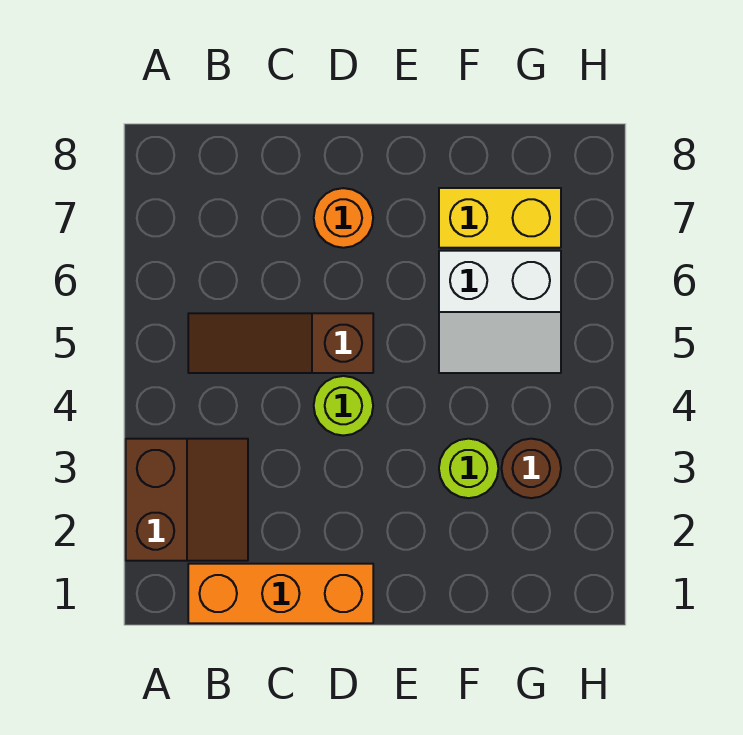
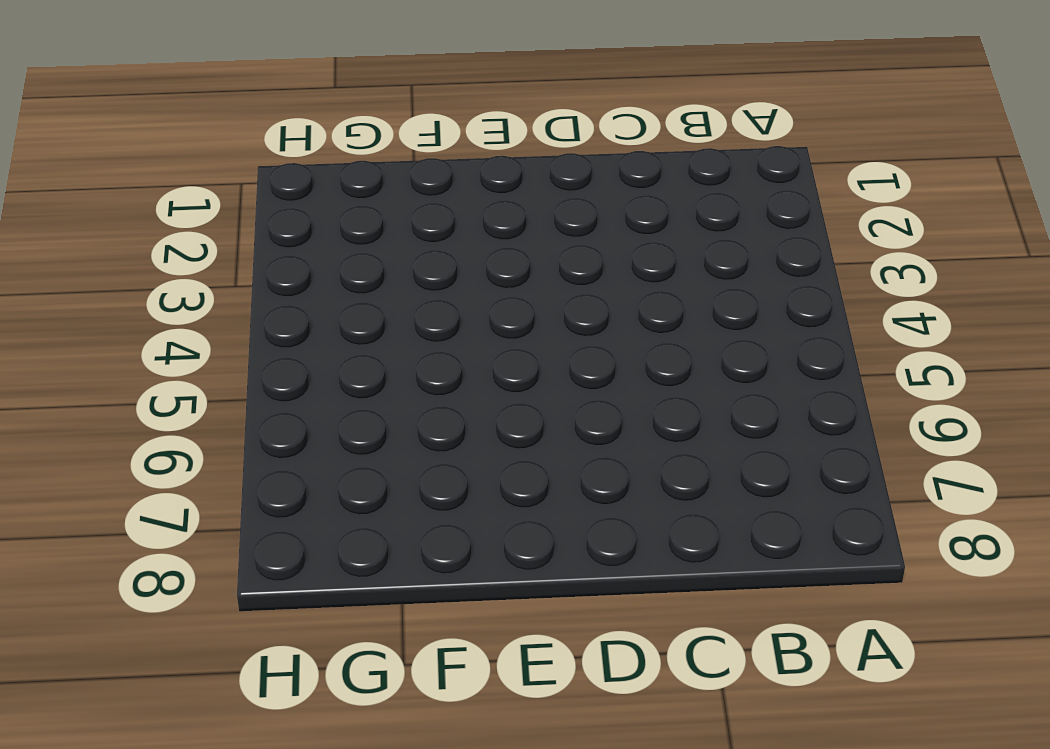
none -> brown slope A2:B3 level 1 top A
none -> orange brick B1:D1 level 1

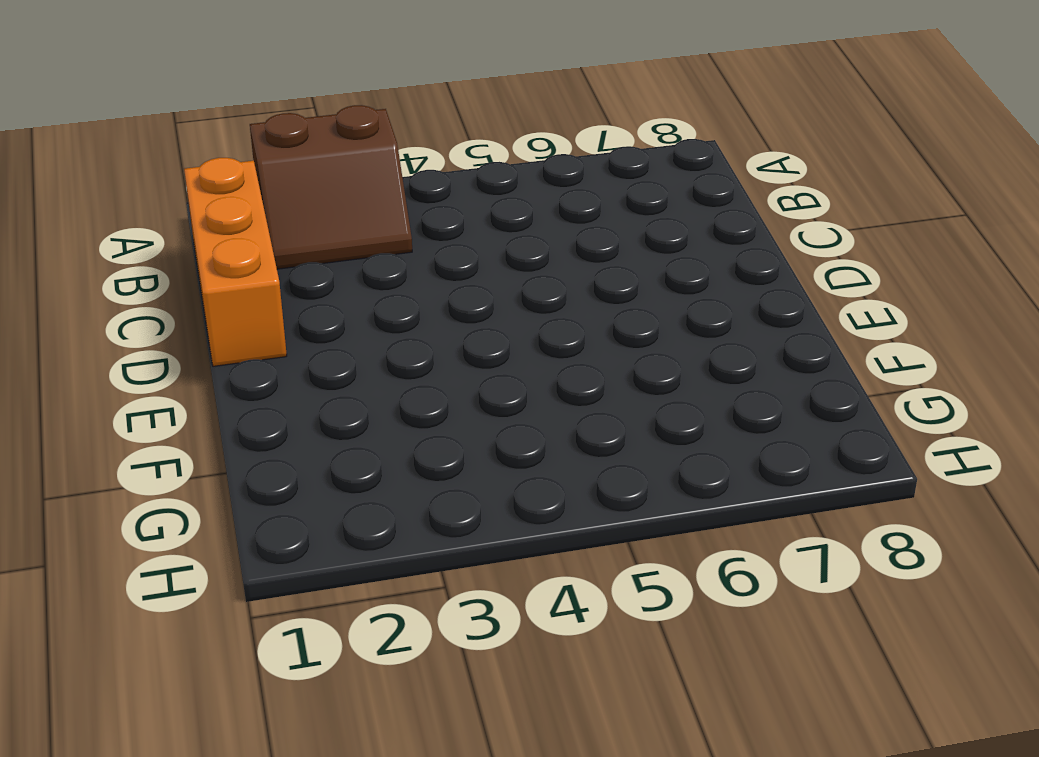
none -> brown slope B5:D5 level 1 top D
none -> lime round brick D4 level 1

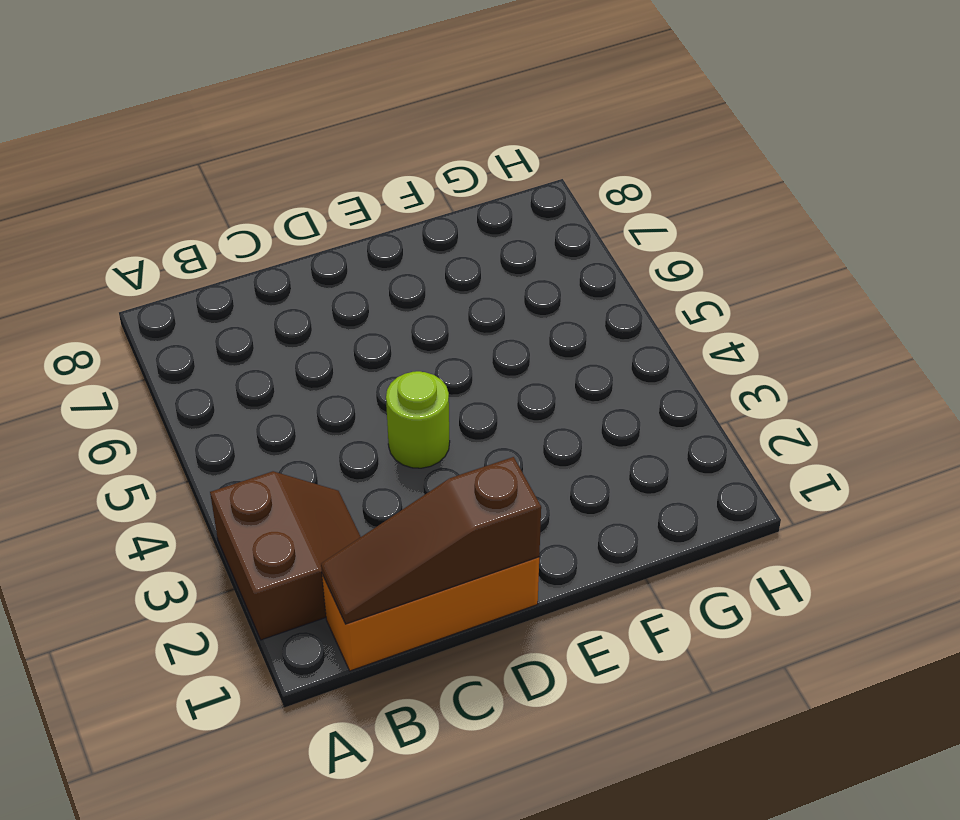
brown slope B1:D1 level 2 top D -> brown slope B5:D5 level 1 top D
none -> orange round brick D7 level 1
none -> lime round brick F3 level 1

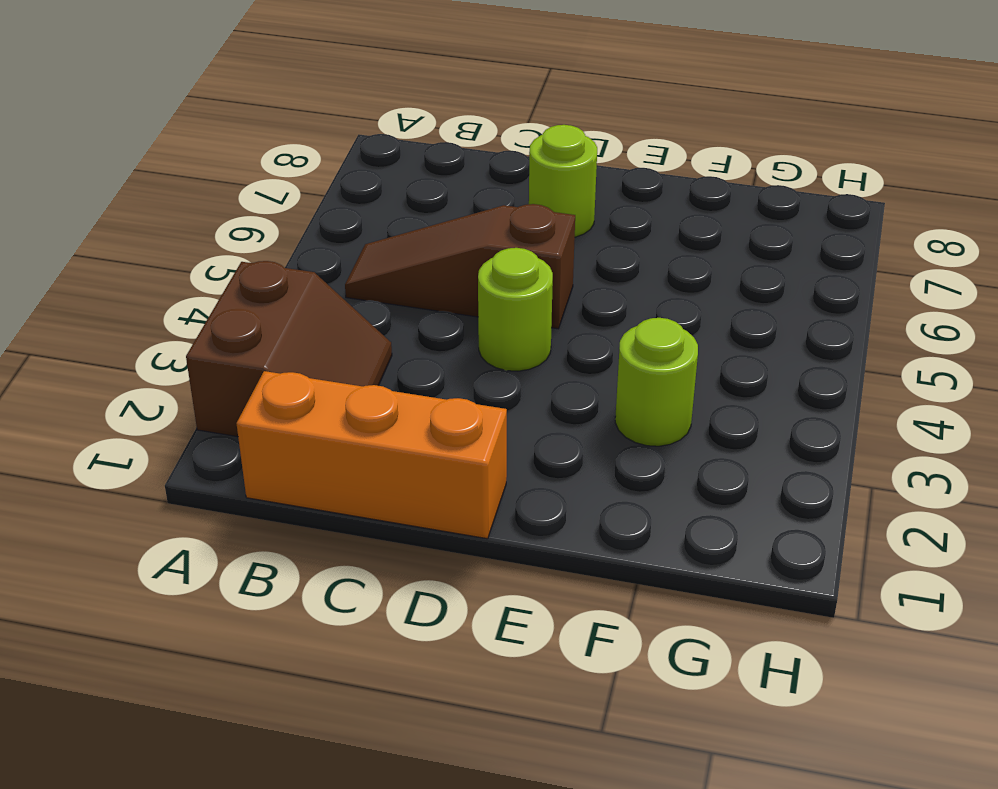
lime round brick D7 level 1 -> orange round brick D7 level 1
none -> white slope F5:G6 level 1 top 6
none -> yellow brick F7:G7 level 1

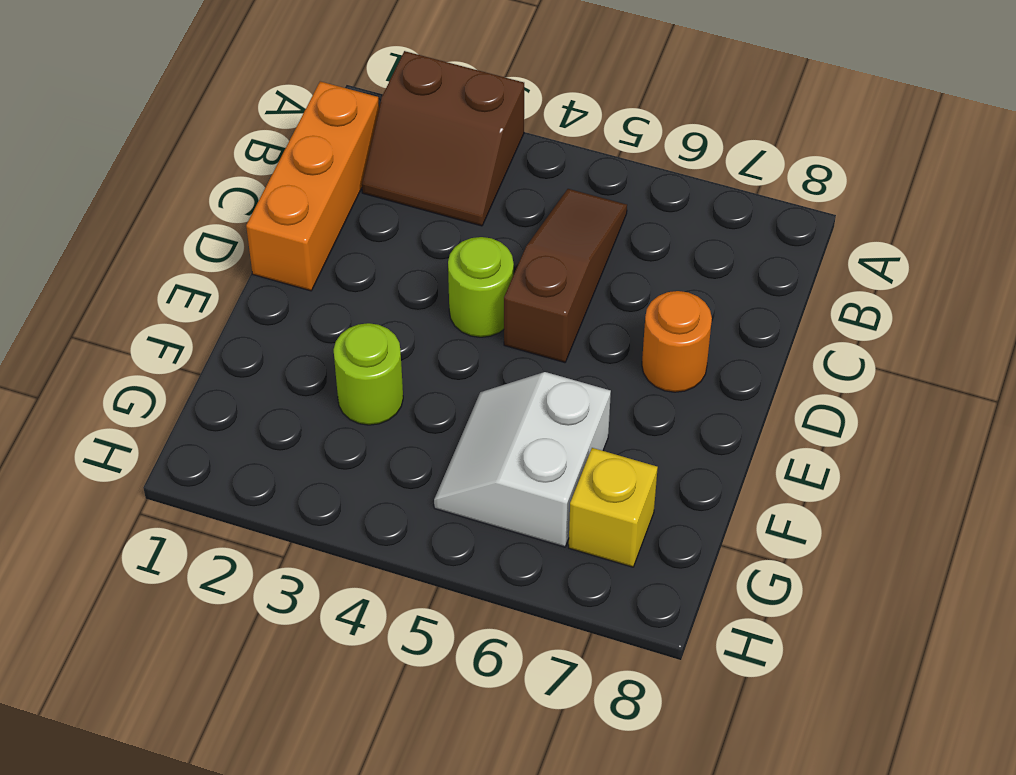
yellow brick G7 level 1 -> yellow brick F7:G7 level 1
none -> brown round brick G3 level 1

